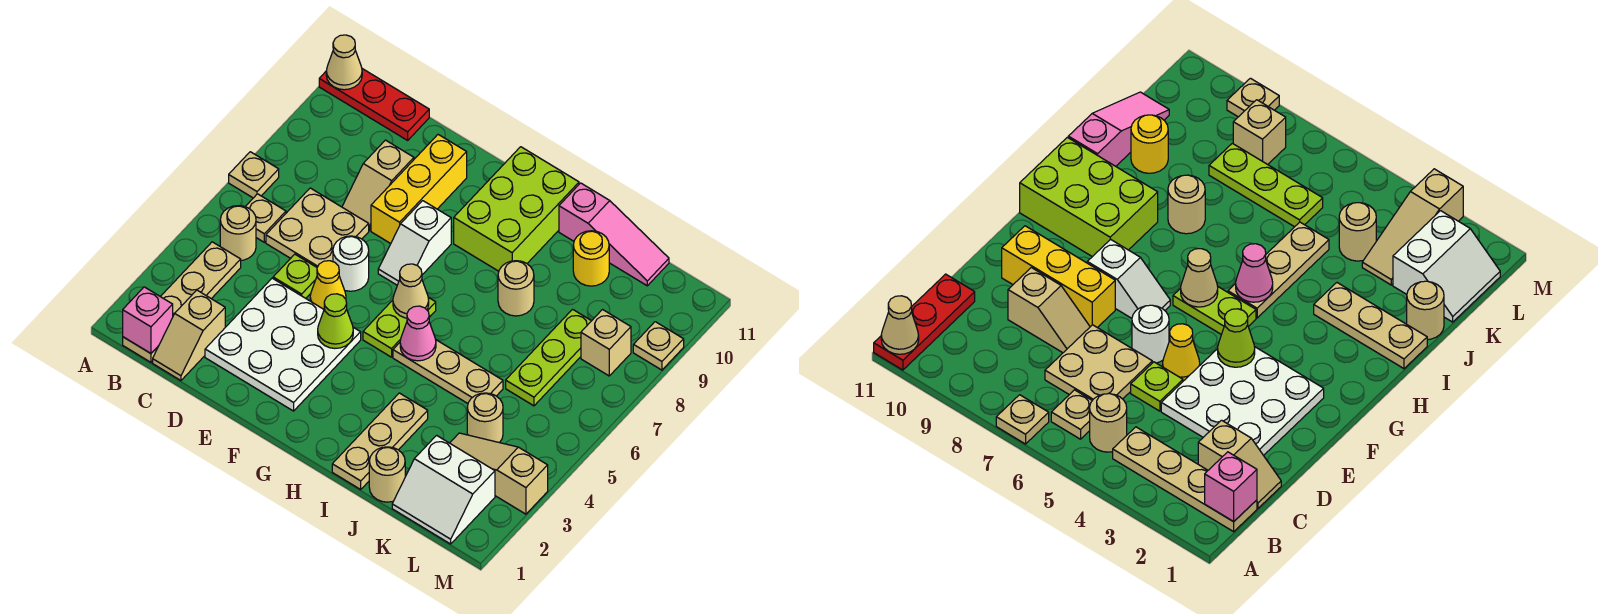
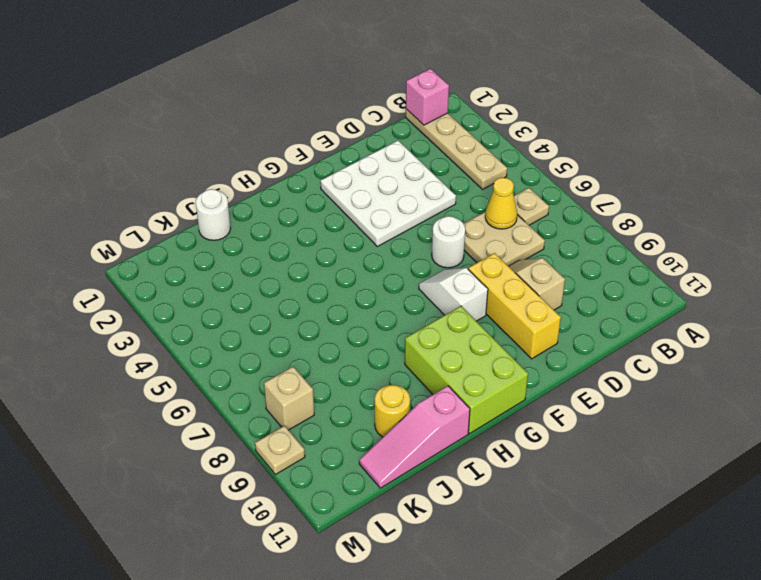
yellow cone C6 level 2 -> yellow cone E5 level 1
white round brick J1 level 1 -> tan round brick J1 level 1
none -> tan plate A7 level 1
none -> red plate A11:C11 level 1
none -> tan round brick B5 level 1
none -> tan slope C1:C2 level 1 top 2

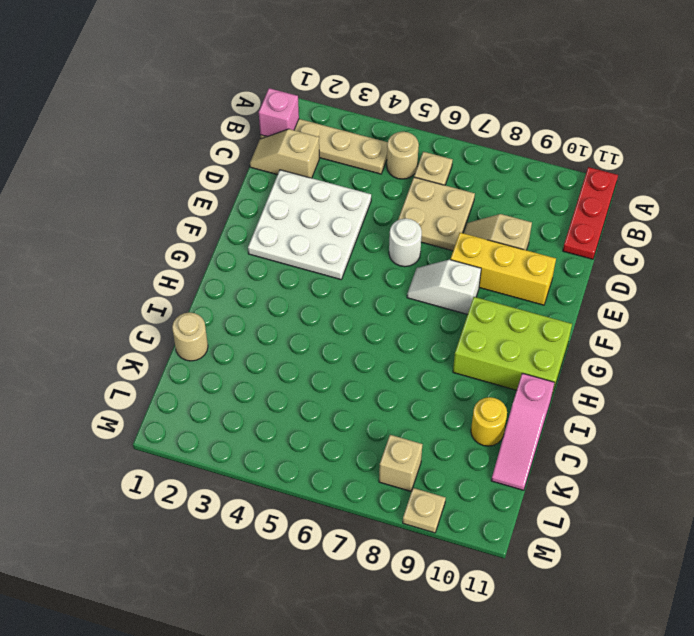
none -> tan plate A7 level 1
none -> lime plate D5 level 1
none -> yellow cone E5 level 1
none -> lime plate G5:G6 level 1

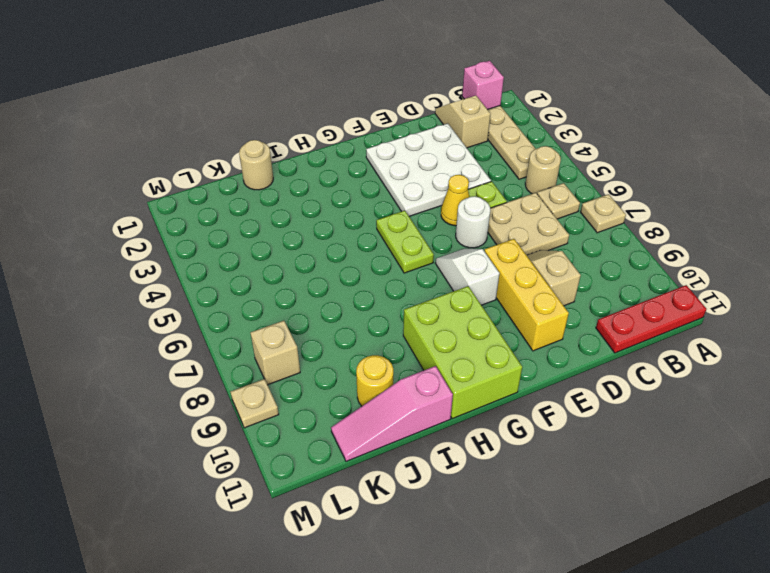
none -> tan plate H5:J5 level 1
none -> tan plate I1:I3 level 1
none -> tan round brick I8 level 1
none -> white slope K1:L2 level 1 top 2

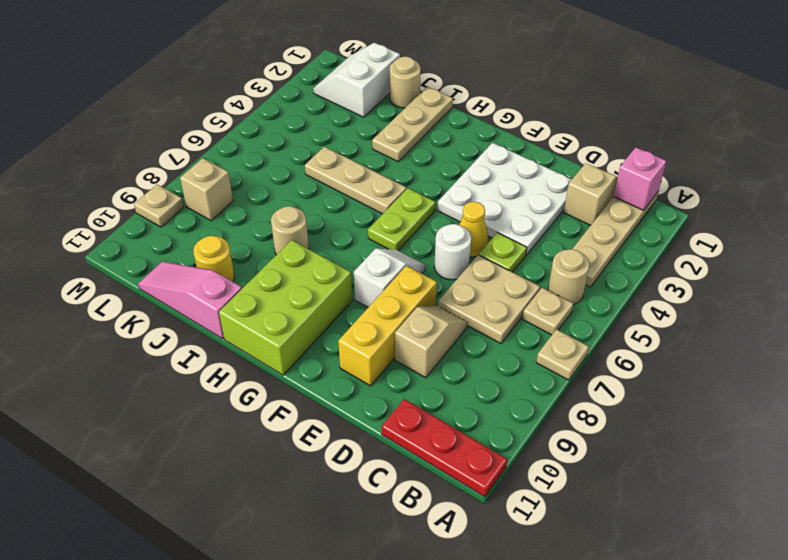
white slope K1:L2 level 1 top K -> white slope K1:L2 level 1 top 2
none -> tan slope K3:M3 level 1 top M
none -> tan round brick K4 level 1
none -> lime plate K6:K8 level 1
none -> tan cone A11 level 2

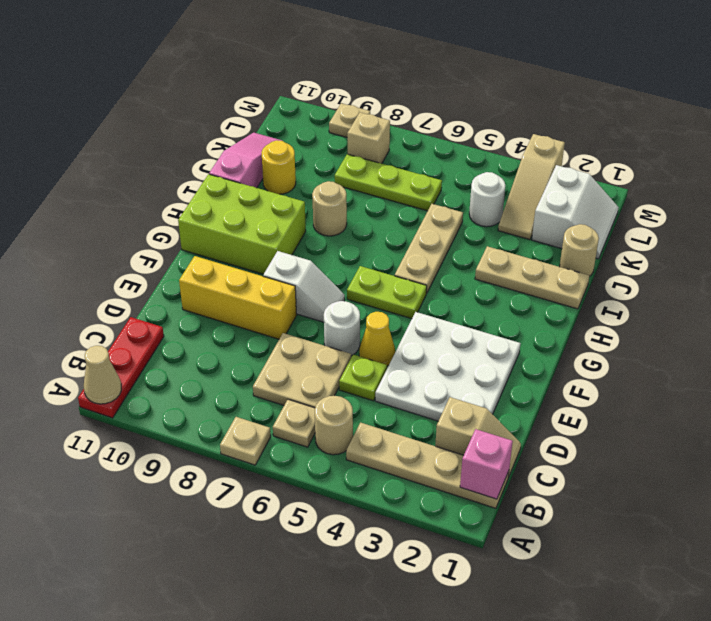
white round brick K4 level 1 -> tan round brick K4 level 1
none -> tan slope D8:D9 level 1 top 9
none -> lime cone F4 level 2
none -> tan cone G6 level 2
none -> pink cone H5 level 2

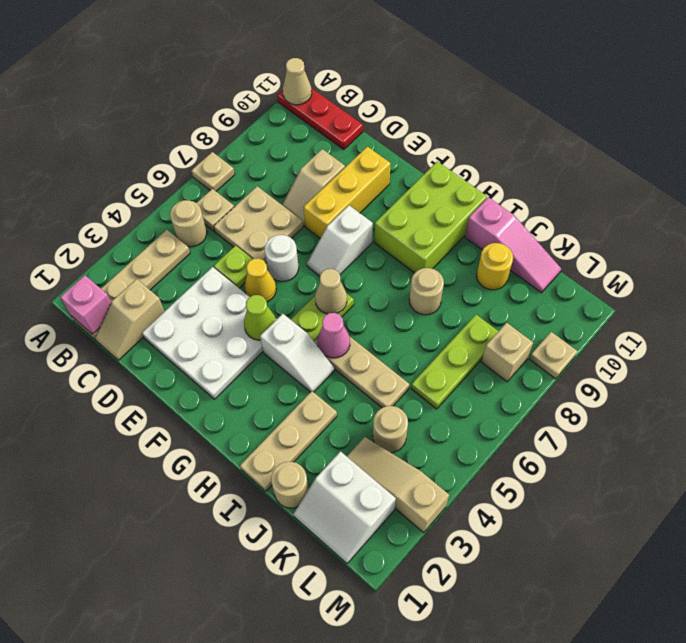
white slope G4:H4 level 1 top G -> none

